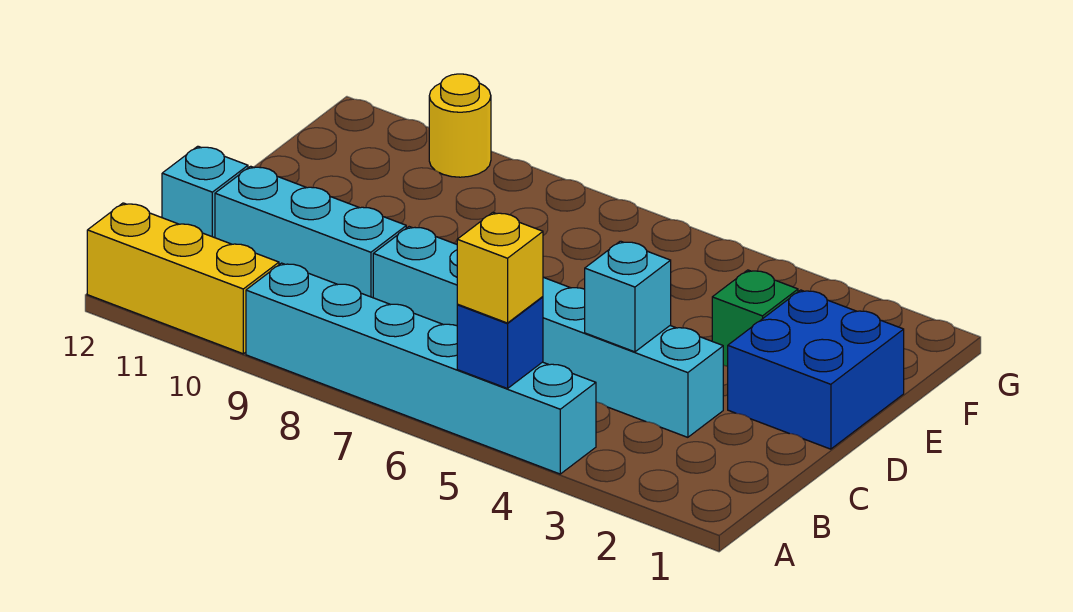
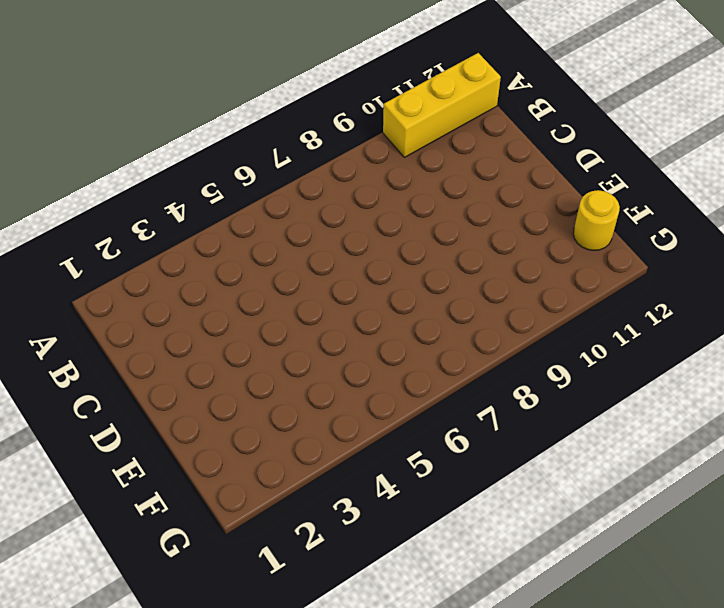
yellow round brick F12 level 1 -> yellow round brick G10 level 1
none -> cyan brick A4:A9 level 1
none -> cyan brick C3:C8 level 1

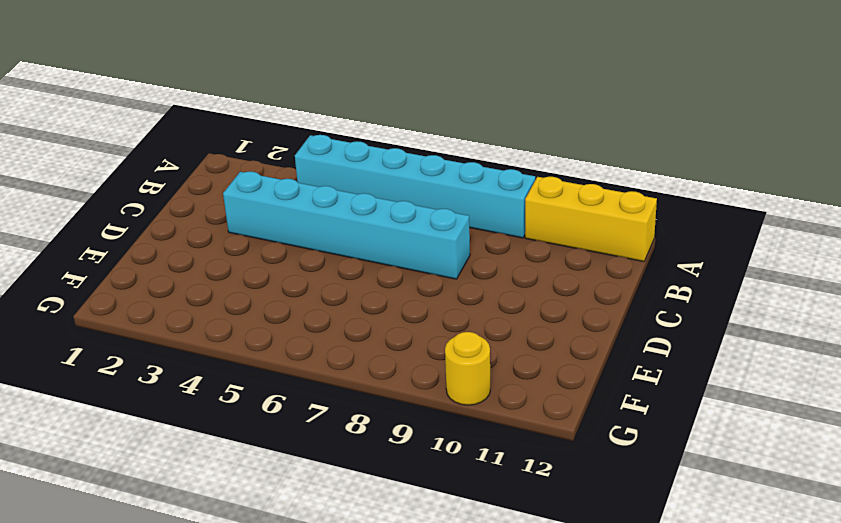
none -> cyan brick C9:C11 level 1
none -> cyan brick C12 level 1

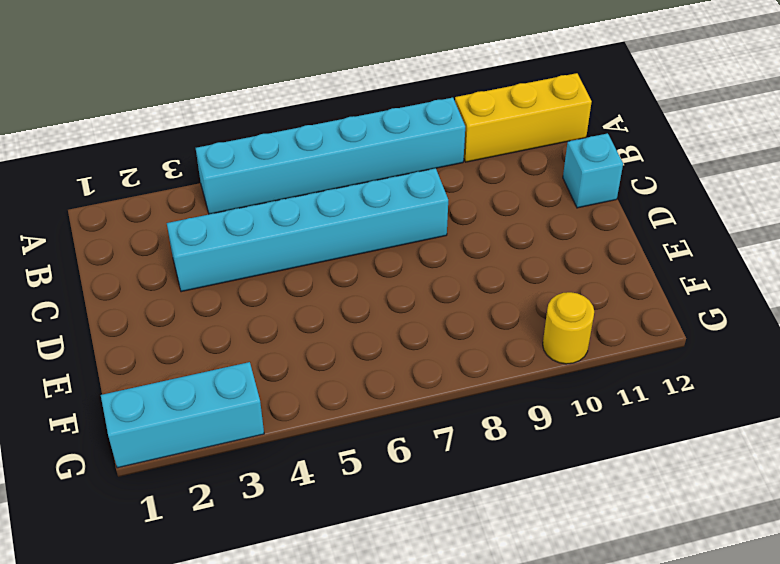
cyan brick G1:G3 level 1 -> cyan brick C9:C11 level 1
none -> blue brick D1:E2 level 1
none -> green brick E3 level 1

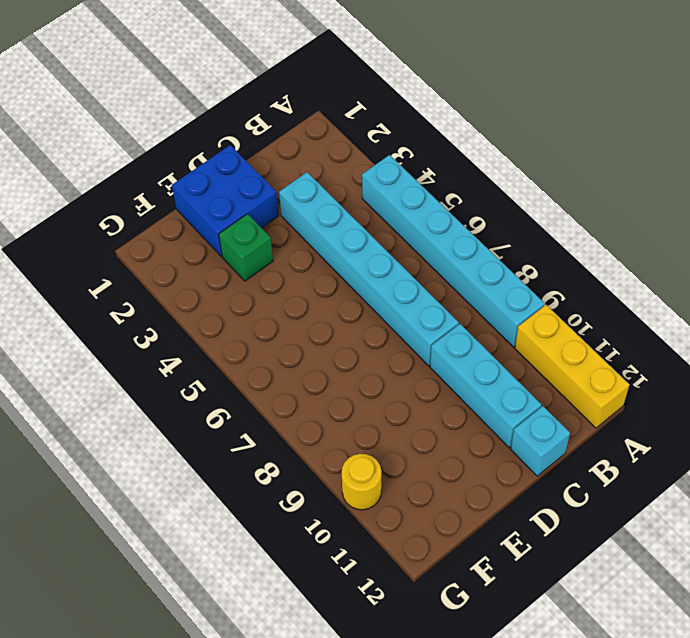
none -> blue brick A5 level 2
none -> cyan brick C4 level 2

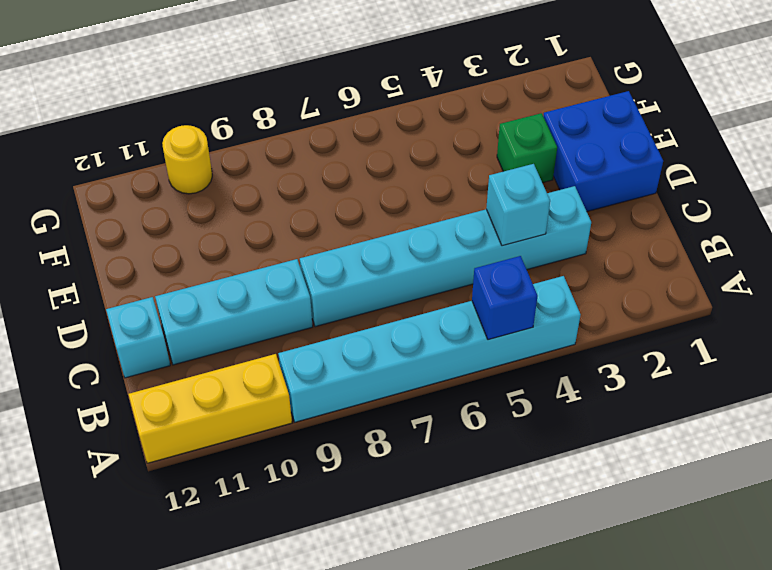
none -> yellow brick A5 level 3

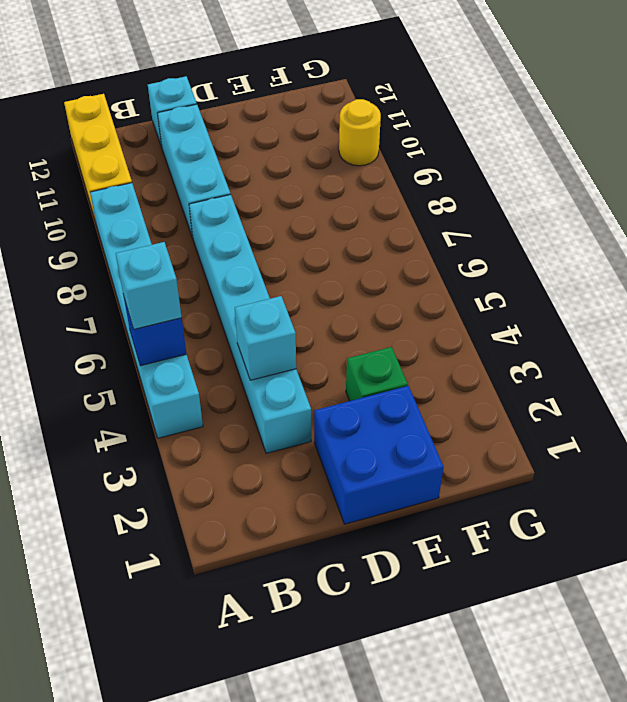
cyan brick A5 level 3 -> yellow brick A5 level 3

